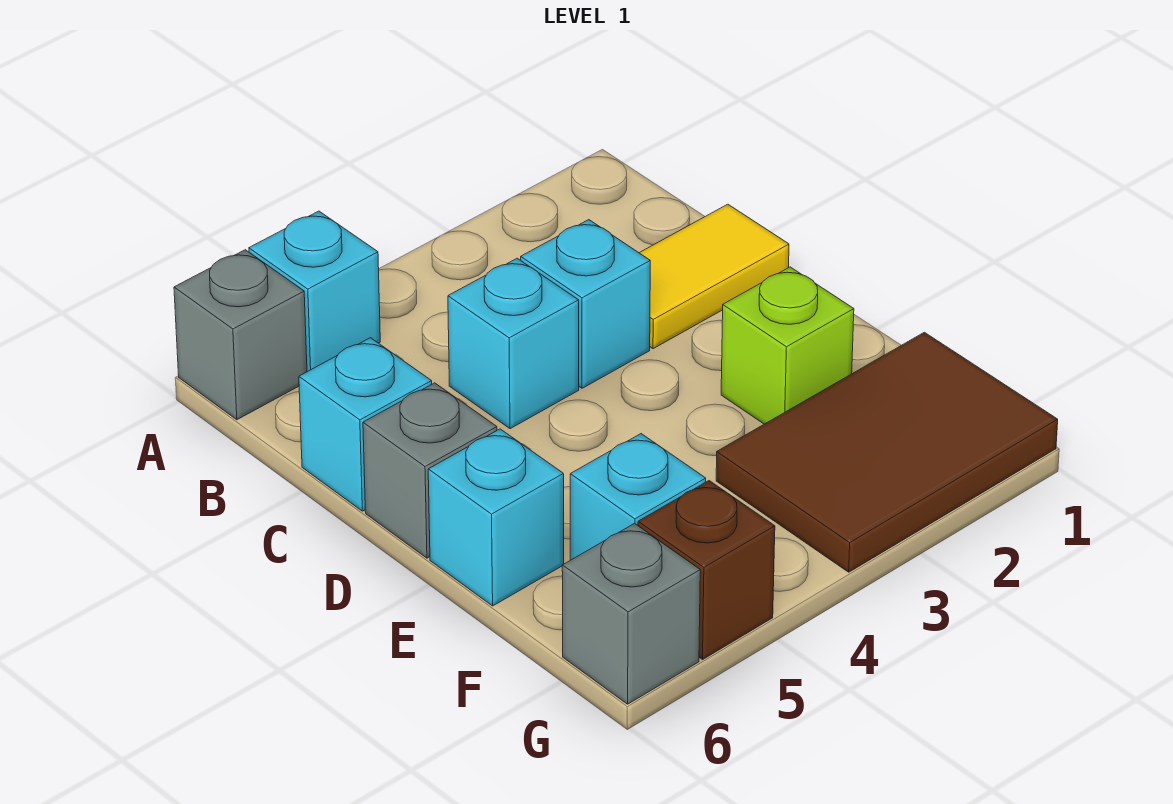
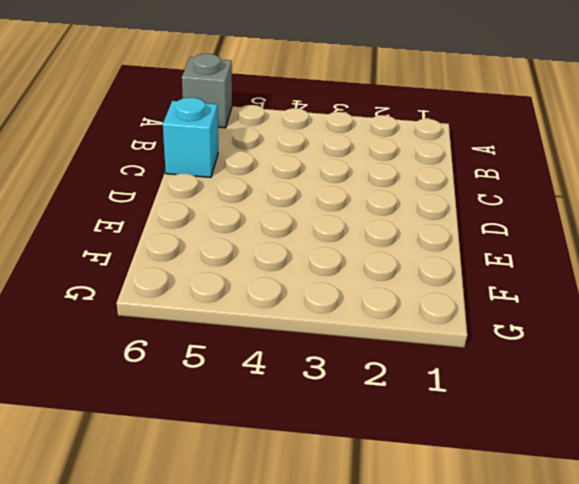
none -> cyan brick A5 level 1
none -> yellow tile C1:C2 level 1
none -> cyan brick C3 level 1

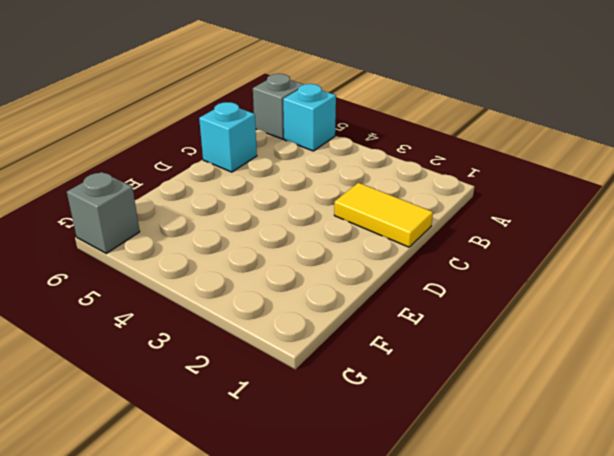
none -> cyan brick C3 level 1
none -> cyan brick C4 level 1
none -> grey brick D6 level 1

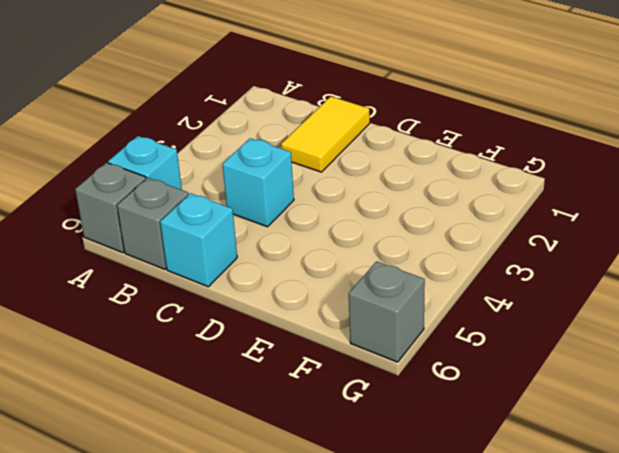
grey brick B6 level 1 -> grey brick D6 level 1
none -> cyan brick C3 level 1
none -> lime brick E2 level 1
none -> cyan brick E6 level 1

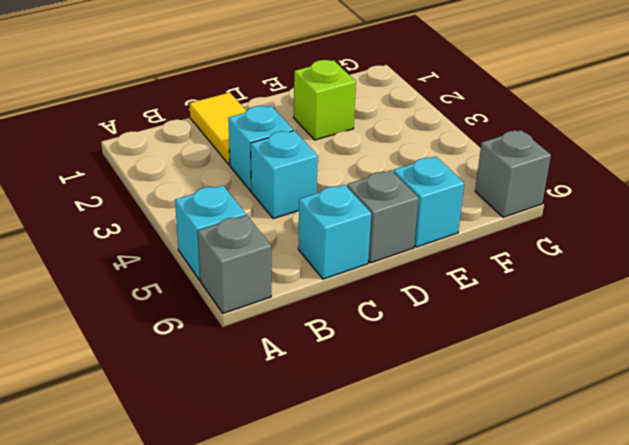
none -> brown tile F1:G3 level 1
none -> cyan brick F5 level 1
none -> brown brick G5 level 1

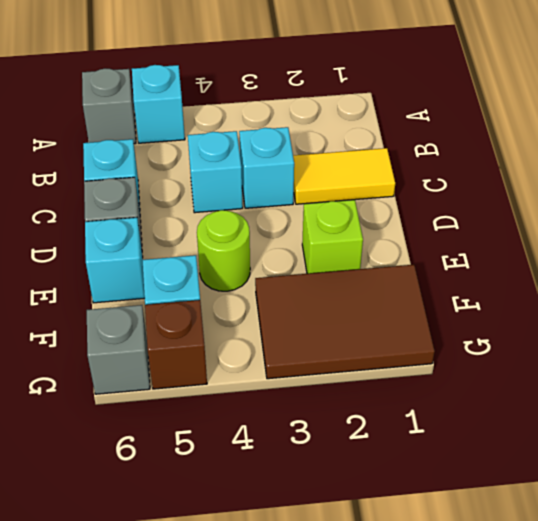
lime round brick E4 level 1 -> none

